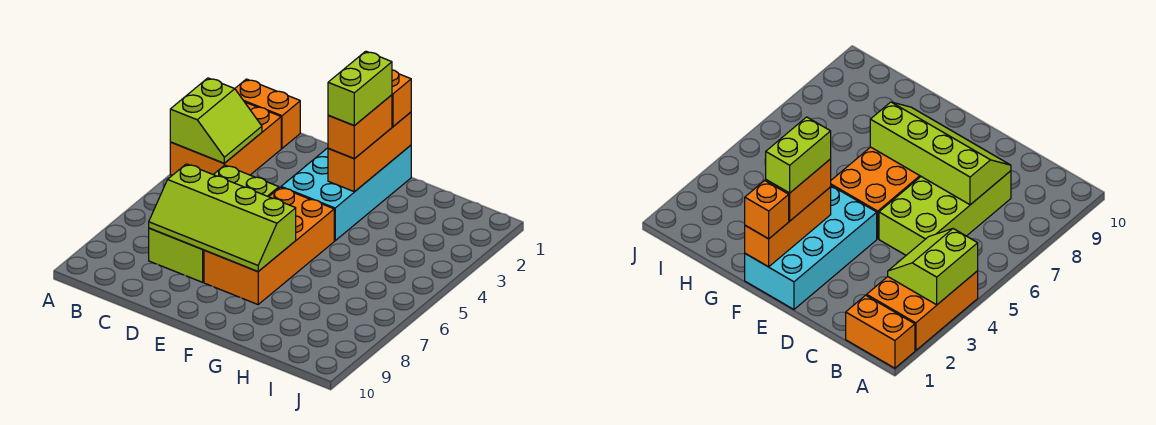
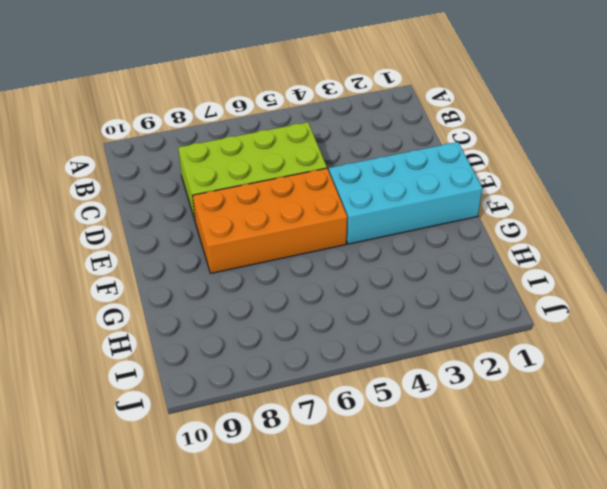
none -> orange brick A1:B1 level 1
none -> orange brick A2:B4 level 1

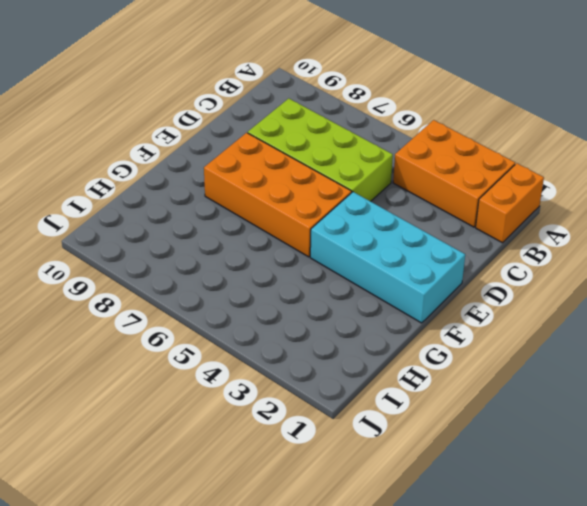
none -> lime slope A3:B4 level 2 top A
none -> lime slope C7:F8 level 2 top 7

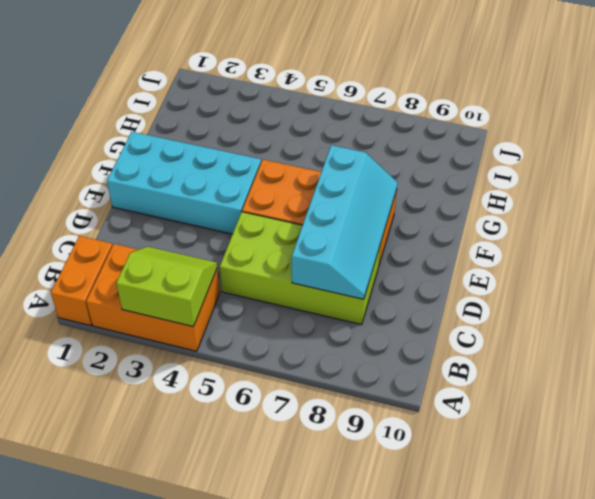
cyan slope C7:F8 level 2 top 7 -> lime slope C7:F8 level 2 top 7
none -> orange brick F1:F3 level 2
none -> orange brick F1 level 3

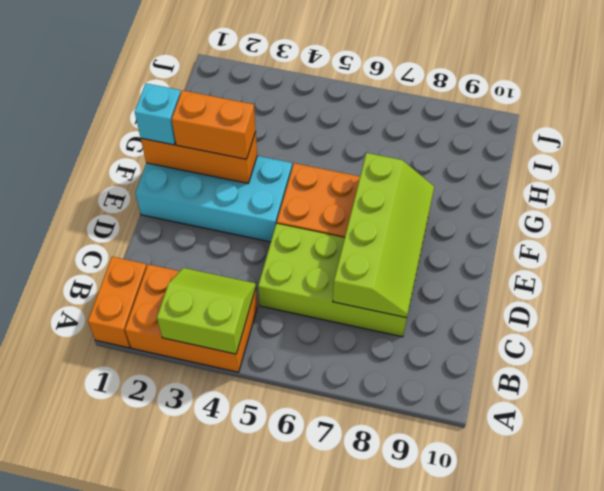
cyan brick F1 level 3 -> orange brick F1 level 3
none -> lime brick F2:F3 level 4

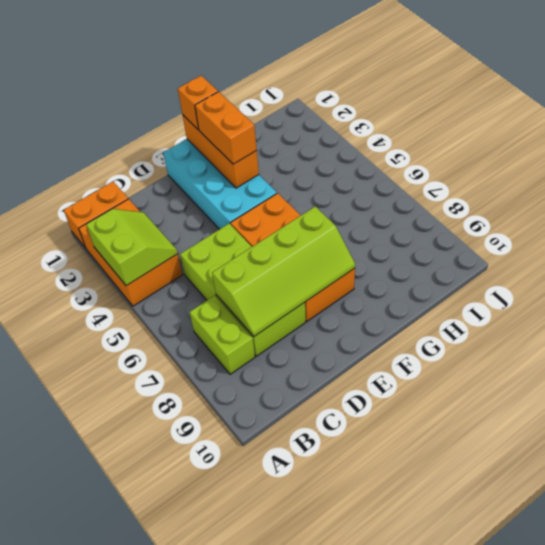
lime brick B7:B8 level 1 -> lime brick F2:F3 level 4

